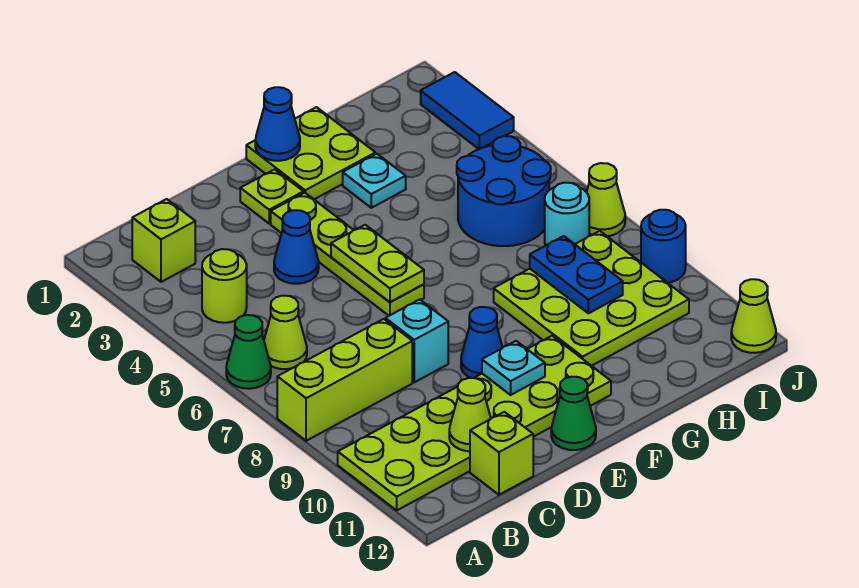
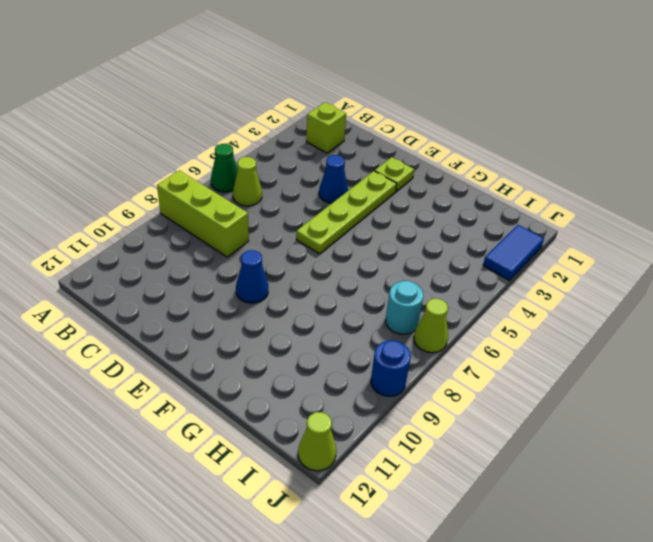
none -> lime plate A10:F11 level 1
none -> lime round brick B4 level 1
none -> lime brick C12 level 1

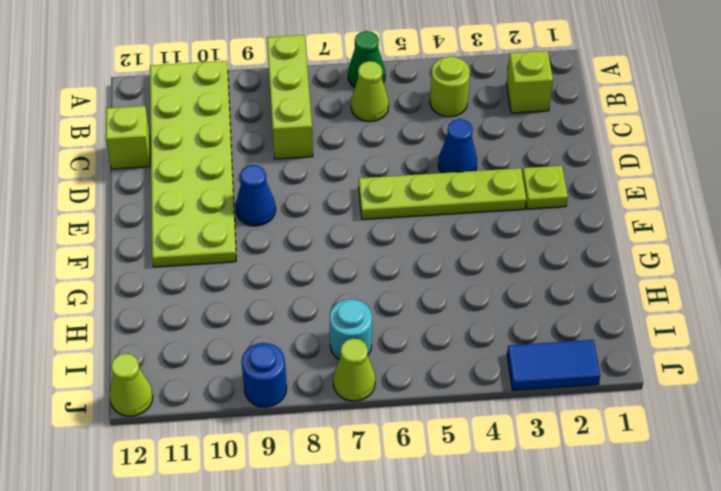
none -> cyan brick D8 level 1
none -> green cone E12 level 1
none -> lime plate F1:G2 level 1

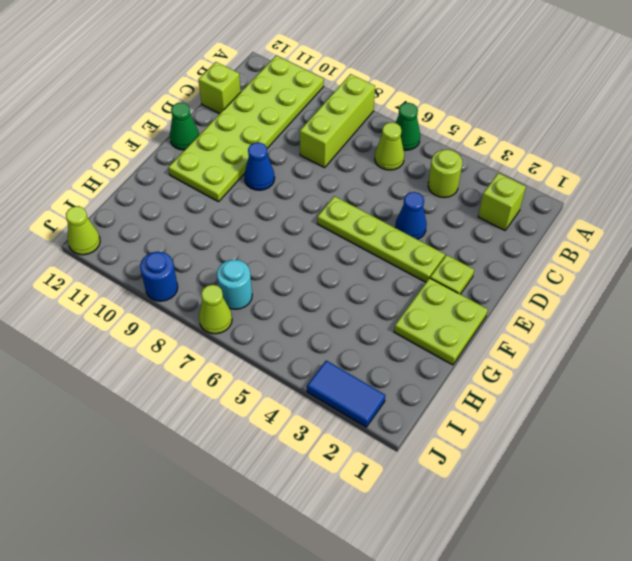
none -> cyan brick D8 level 1
none -> cyan plate G3 level 1
none -> lime plate G8:I10 level 1

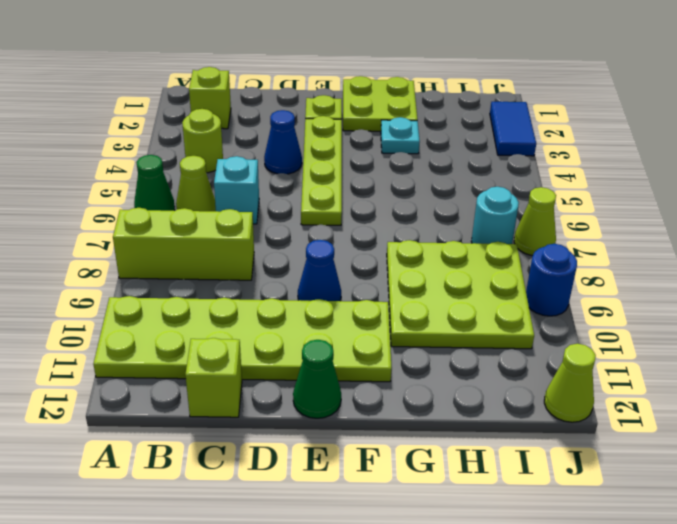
cyan brick C6 level 1 -> cyan brick D8 level 1
none -> blue round brick H5:I6 level 1
none -> lime cone C11 level 2
none -> lime plate E5:E6 level 2

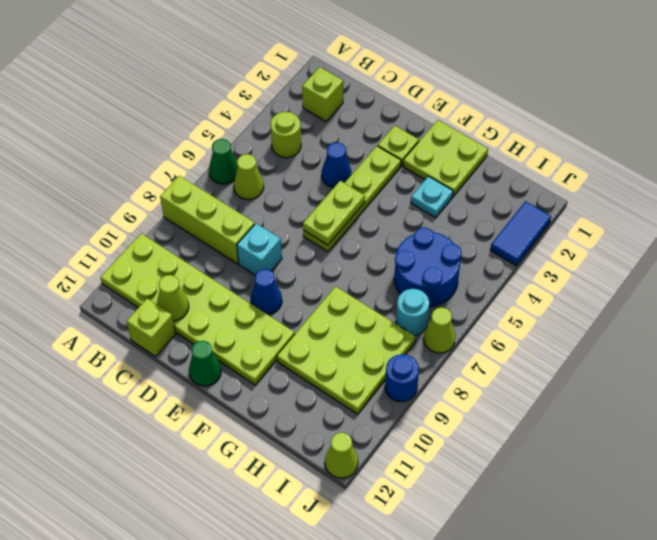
none -> cyan plate E10 level 2
none -> blue cone F1 level 2
none -> blue plate H8:H9 level 2

